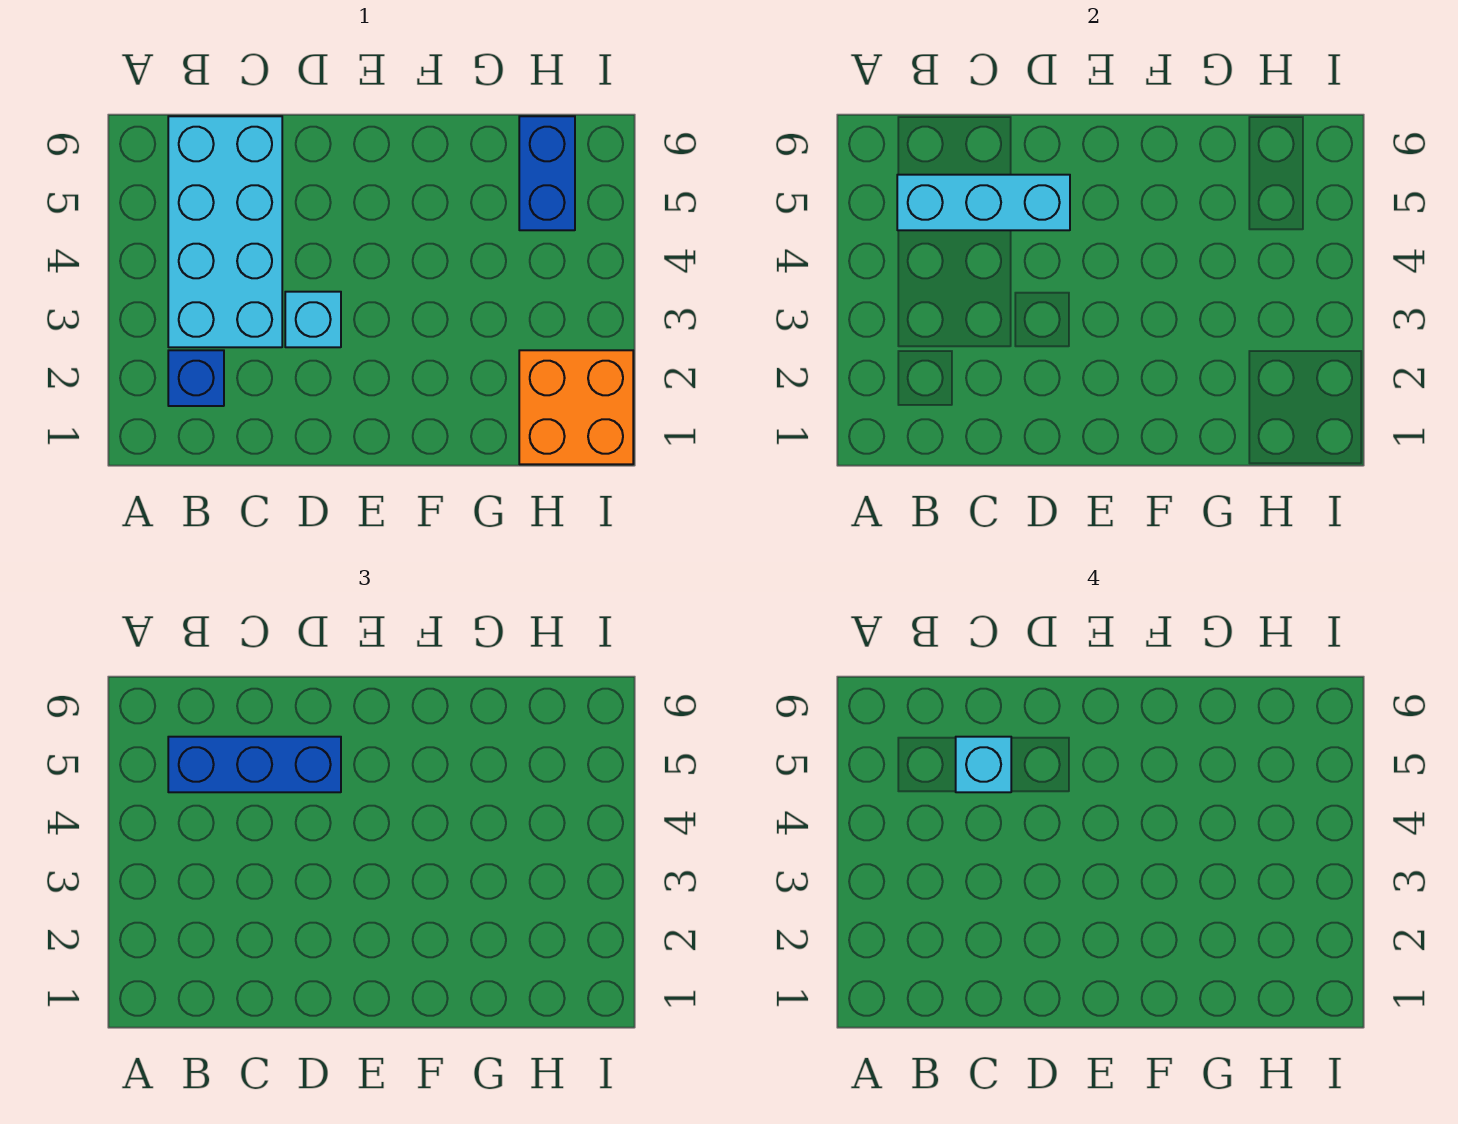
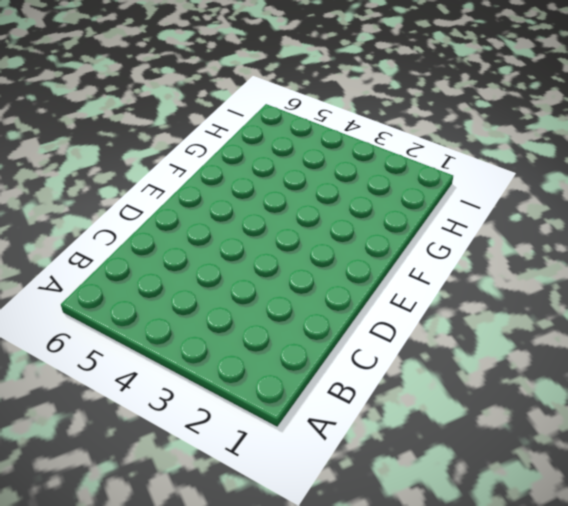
none -> blue brick B2 level 1
none -> cyan brick B3:C6 level 1

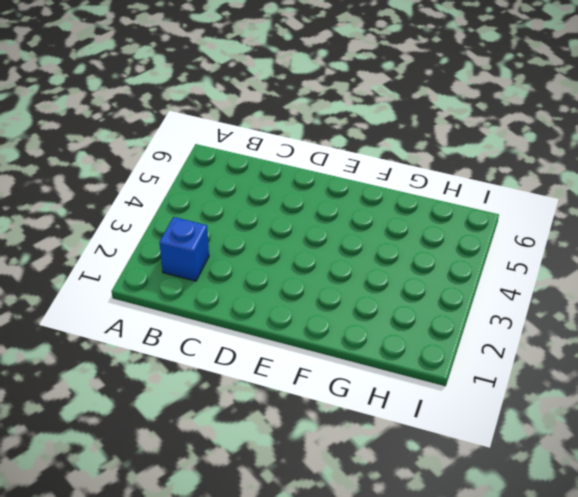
none -> cyan brick B3:C6 level 1
none -> cyan brick D3 level 1

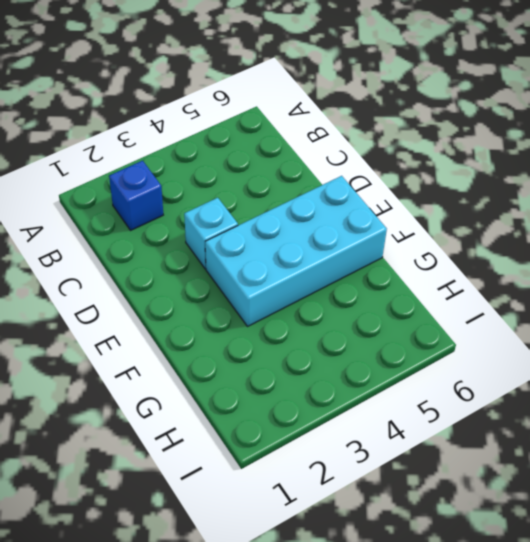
cyan brick E3:F6 level 1 -> cyan brick B3:C6 level 1
none -> orange brick H1:I2 level 1
none -> blue brick H5:H6 level 1

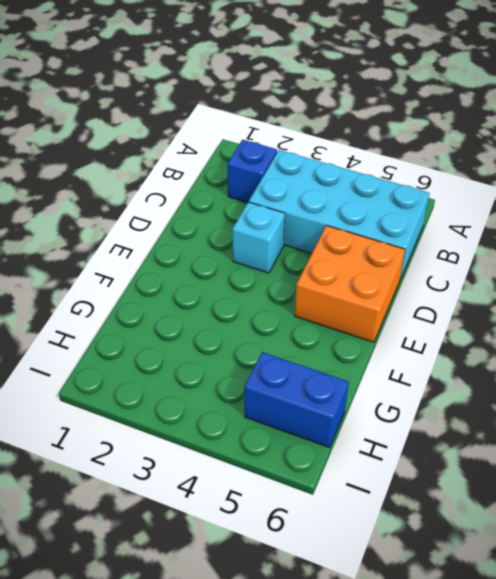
orange brick D5:E6 level 1 -> orange brick H1:I2 level 1
none -> cyan brick B5:D5 level 2
none -> blue brick B5:D5 level 3

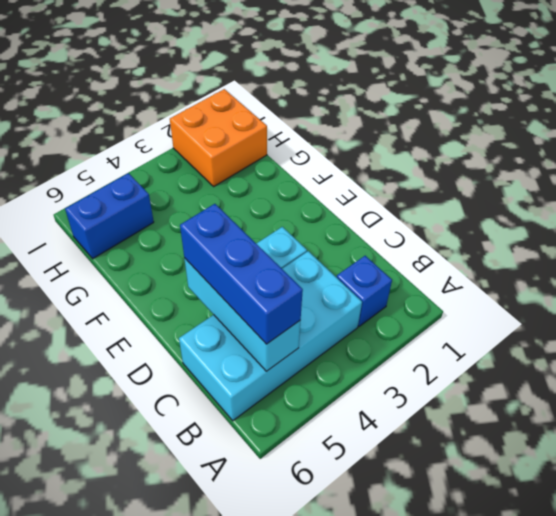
none -> cyan brick C5 level 4

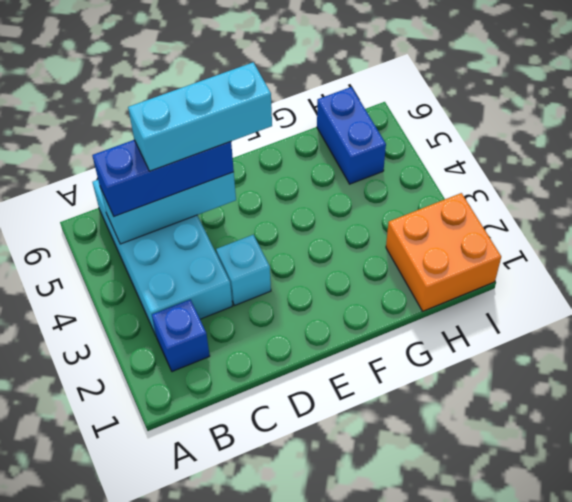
cyan brick C5:E5 level 4 -> cyan brick C5 level 4

